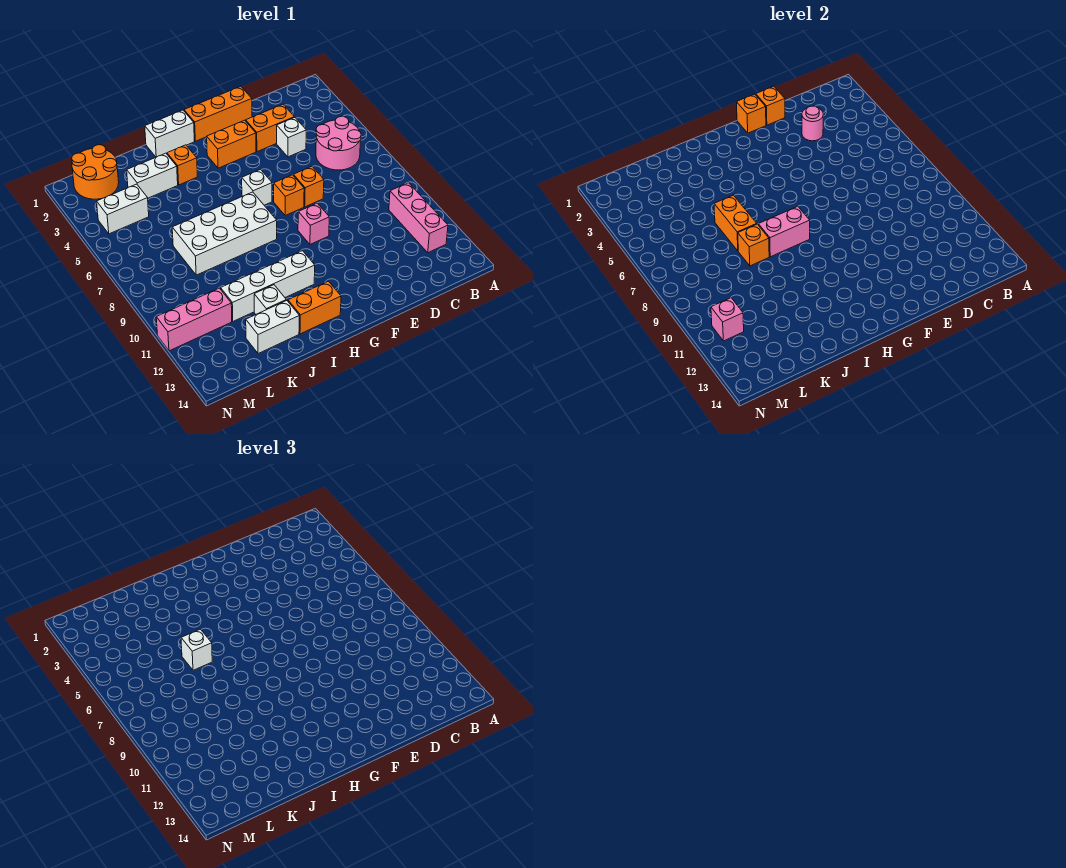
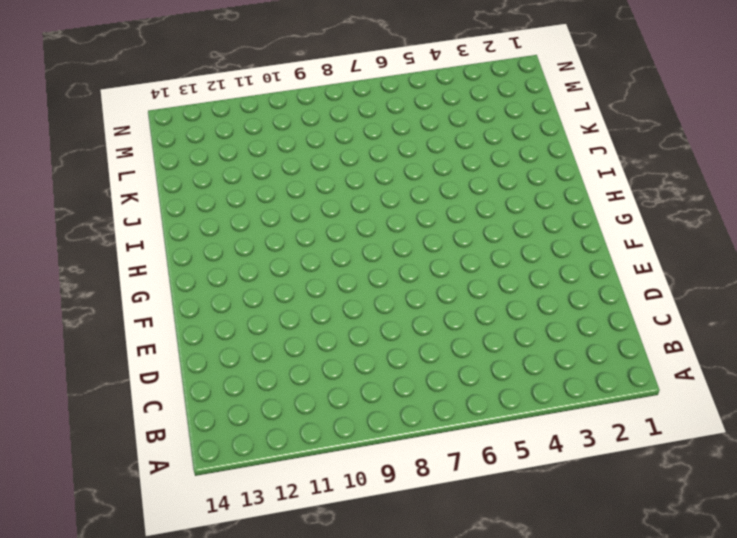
none -> pink round brick B5:C6 level 1
none -> pink brick B10:B12 level 1
none -> orange brick D3:E3 level 1

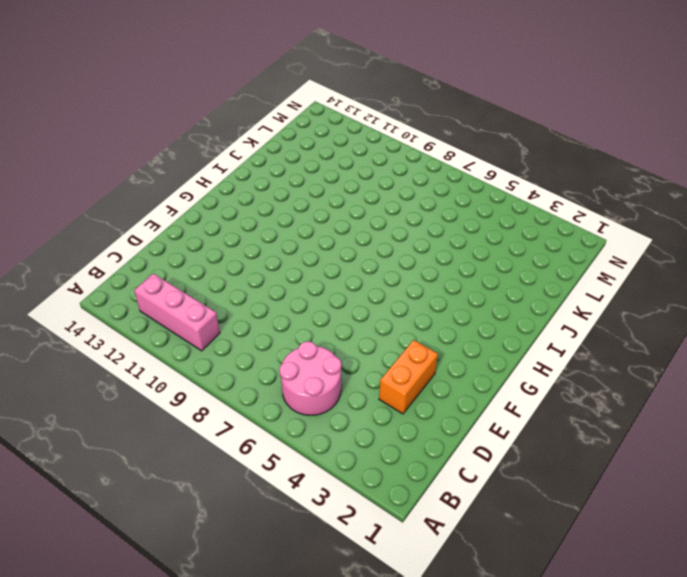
none -> white brick D4 level 1
none -> orange brick E1:G1 level 1
none -> orange brick E7 level 1

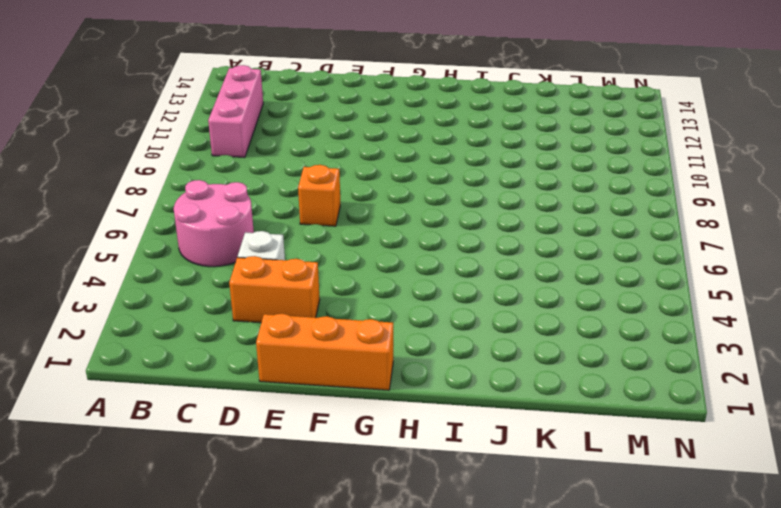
none -> orange brick F3:G3 level 1
none -> orange brick F7 level 1
none -> pink brick F9 level 1

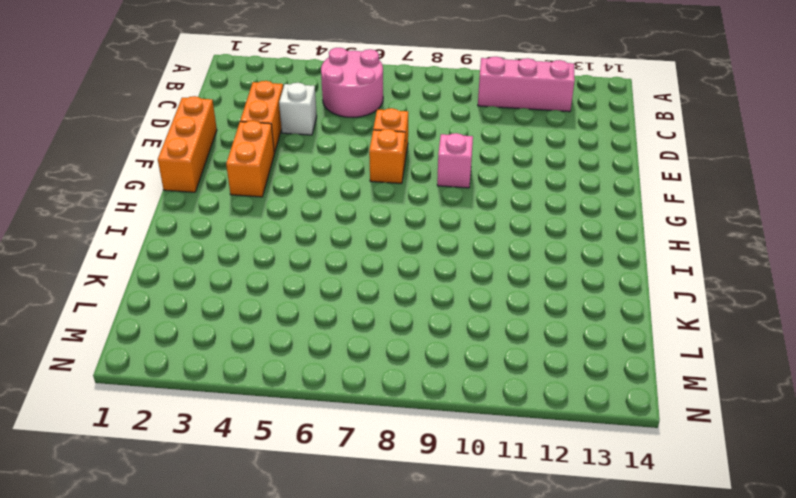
none -> white brick G6 level 1
none -> white brick H1:I1 level 1
none -> white brick H7:K8 level 1

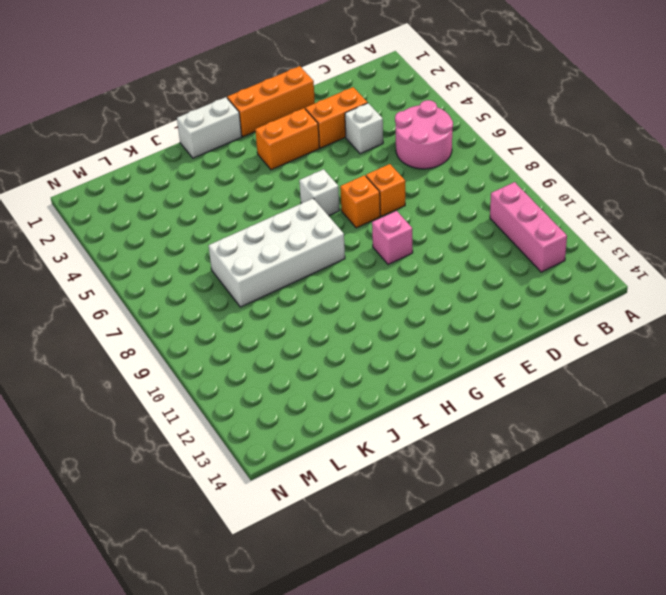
none -> white brick H11:K11 level 1
none -> orange brick H13:I13 level 1
none -> orange brick I3 level 1

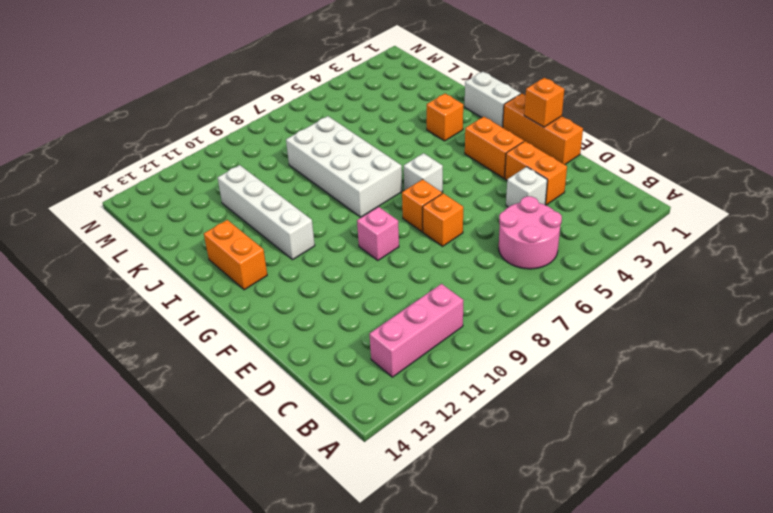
none -> white brick J3:K3 level 1
none -> white brick J12 level 1
none -> white brick J13:K13 level 1

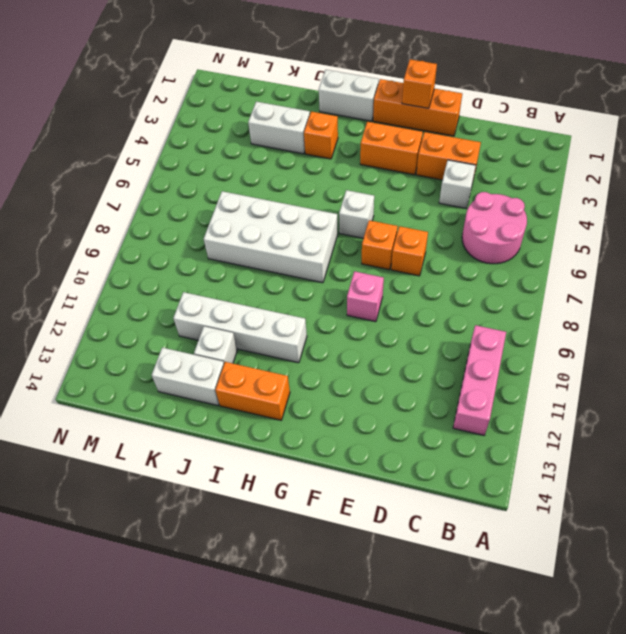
none -> orange round brick L1:M2 level 1
none -> white brick L4:M4 level 1
none -> pink brick L11:N11 level 1

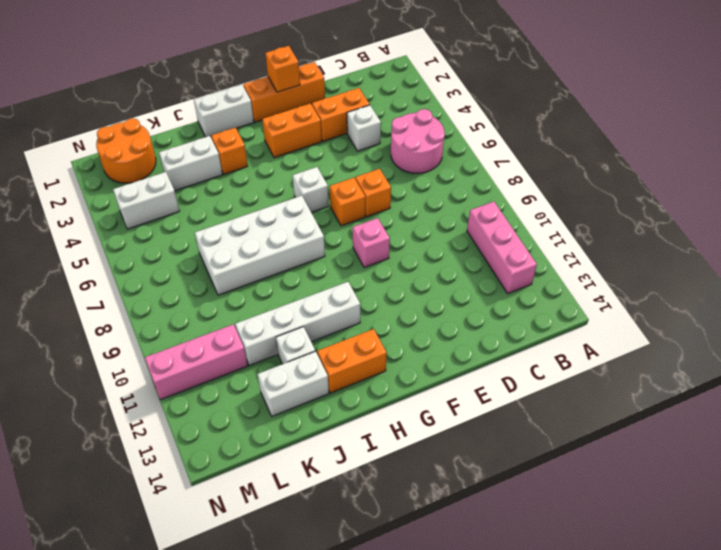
none -> pink round brick D3 level 2
none -> orange brick E1 level 2
none -> pink brick H8:I8 level 2

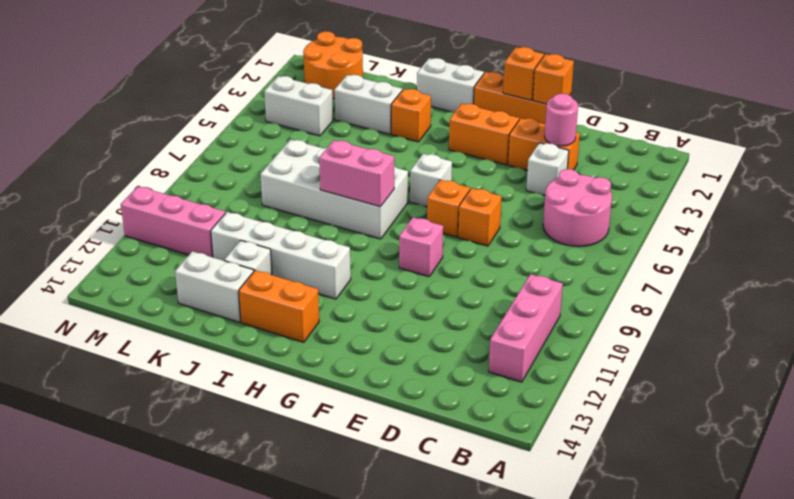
none -> orange brick J6:J7 level 2
none -> orange brick J8 level 2
none -> pink brick M11 level 2

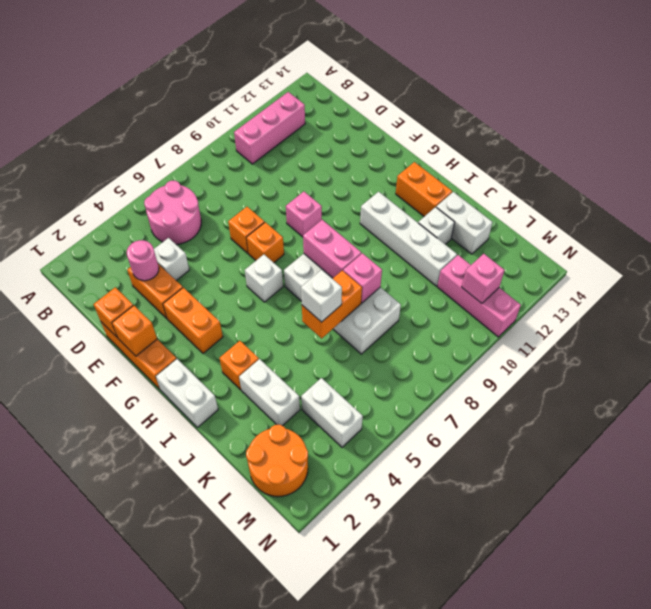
pink brick J8 level 2 -> orange brick J8 level 2

